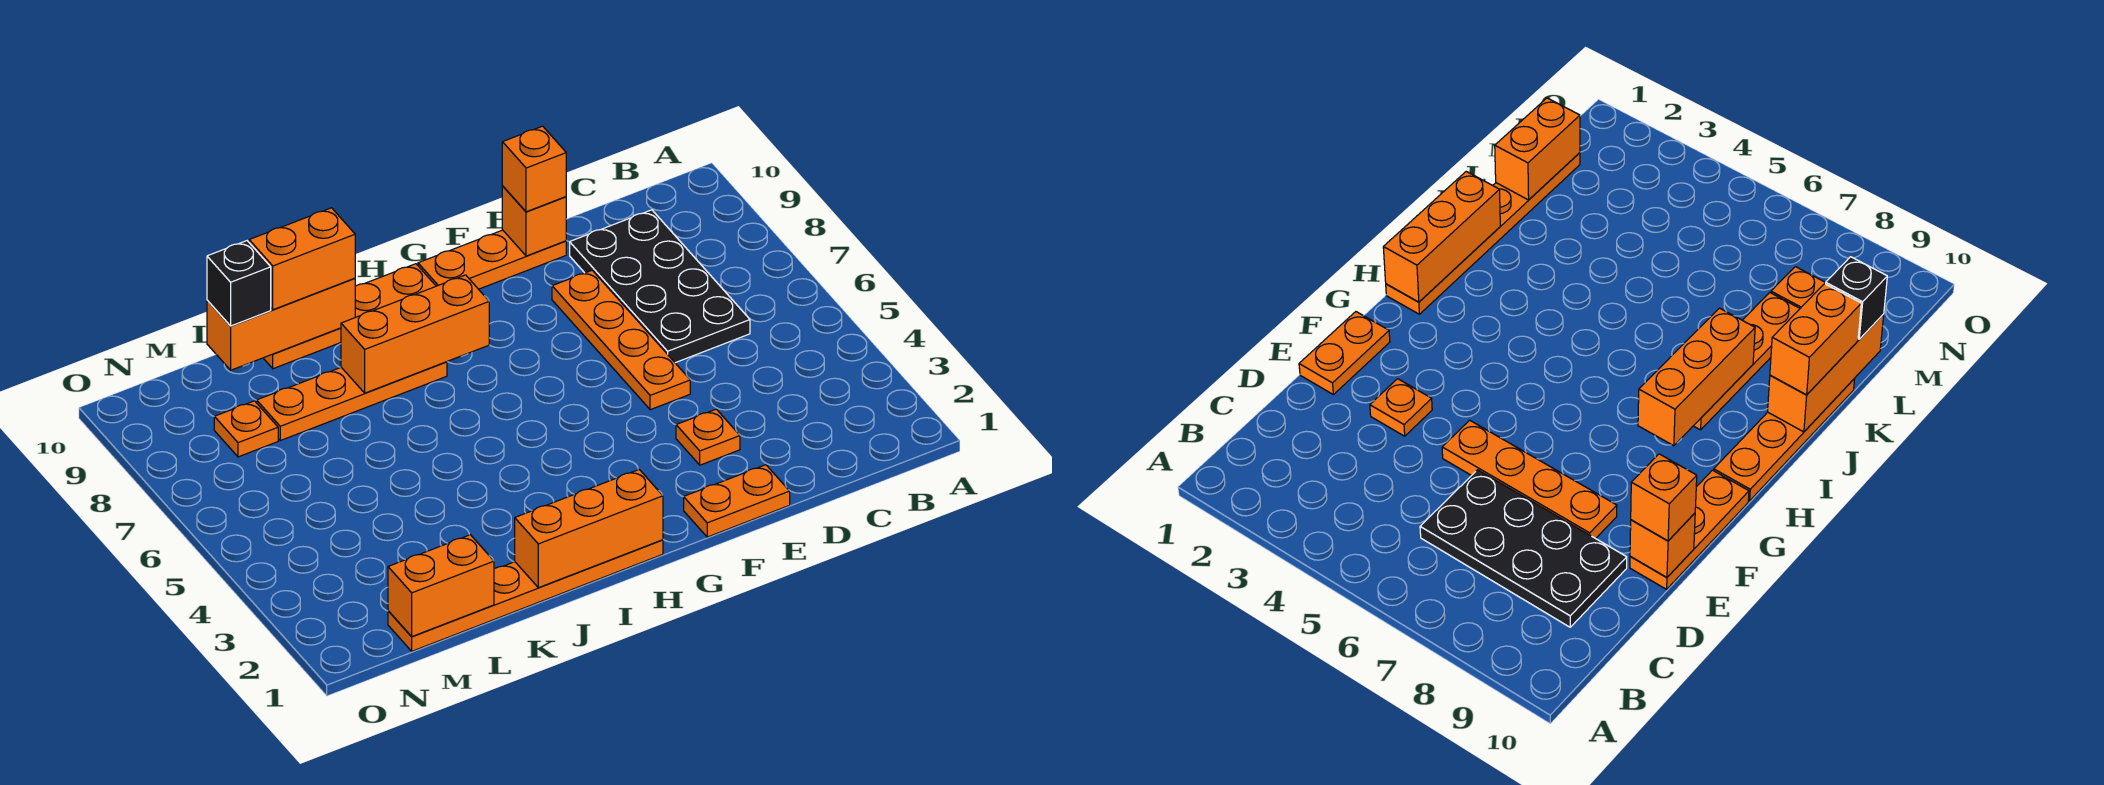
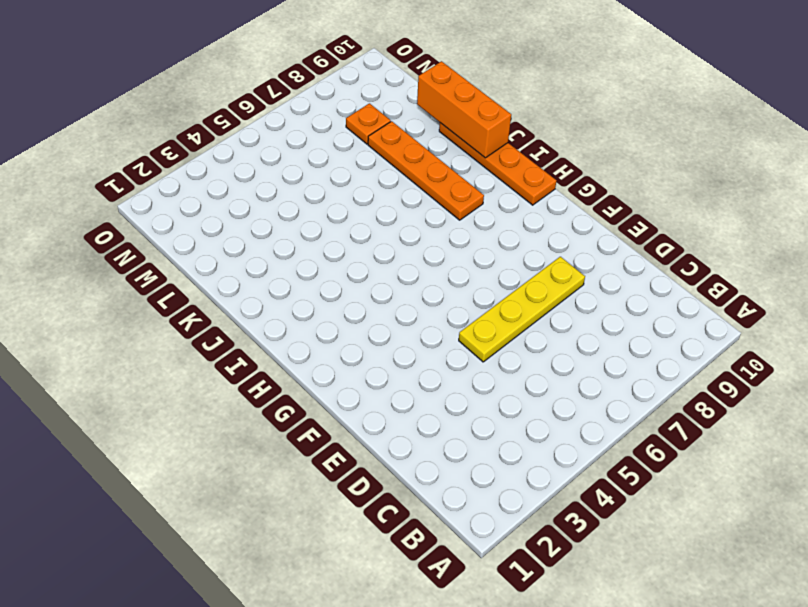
yellow plate E5:E8 level 1 -> orange plate E5:E8 level 1
none -> black plate C6:D9 level 1
none -> orange plate E1:F1 level 1
none -> orange plate E3 level 1

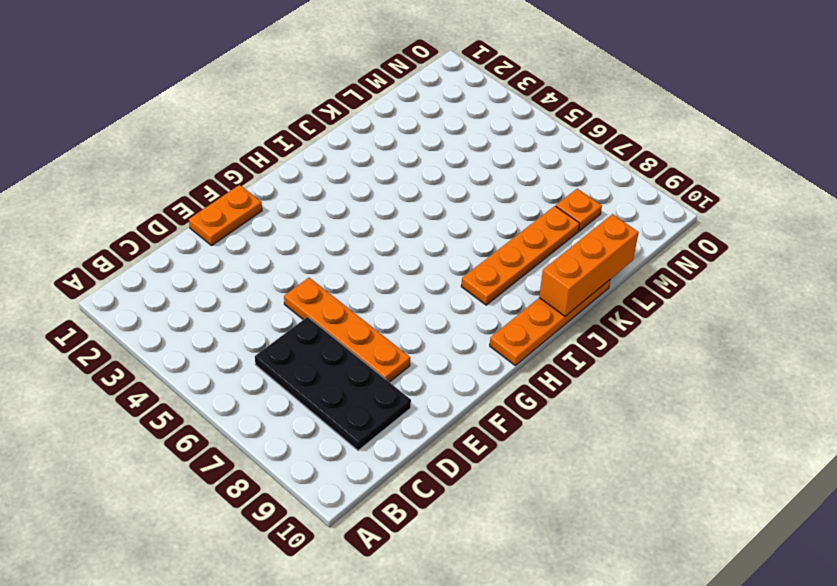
none -> orange plate E3 level 1
none -> orange plate E10:G10 level 1
none -> orange plate H1:M1 level 1

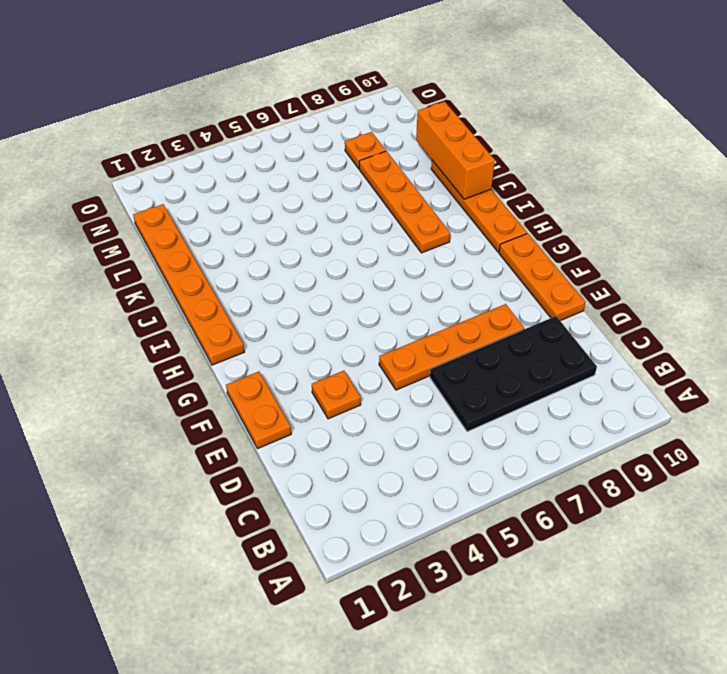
none -> orange brick E10 level 2
none -> orange brick H1:J1 level 2
none -> orange brick H8:J8 level 2

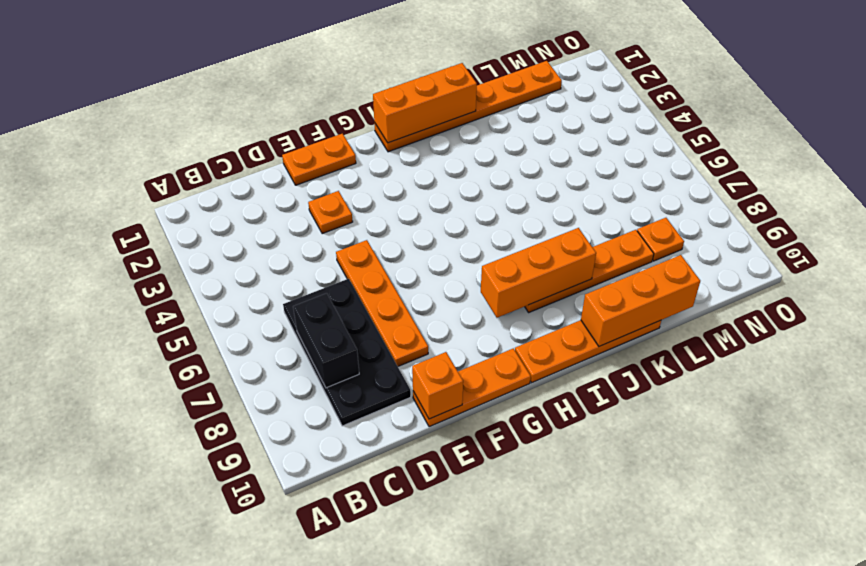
black brick C7:C8 level 2 -> none
none -> orange brick L1:M1 level 2
none -> orange brick E10 level 3
none -> orange brick J10:K10 level 3

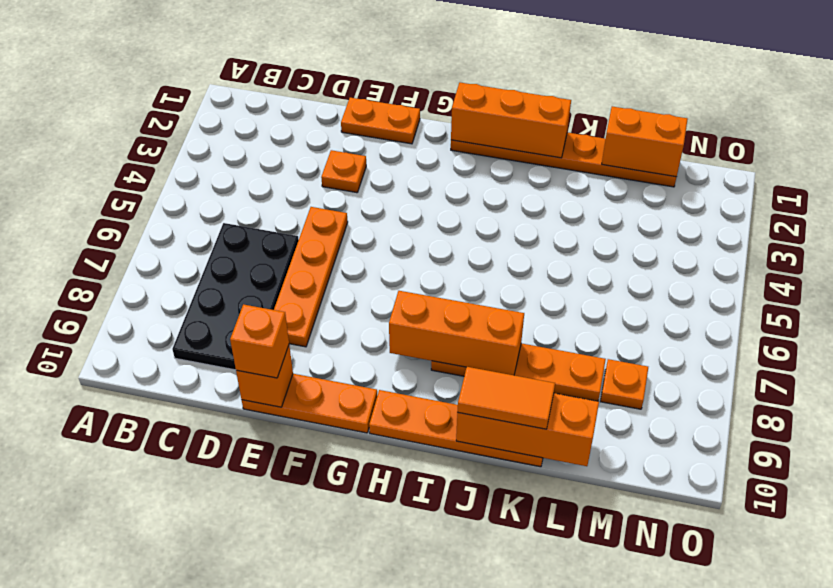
orange tile J10:K10 level 3 -> orange brick J10:K10 level 3
none -> black brick L10 level 3

